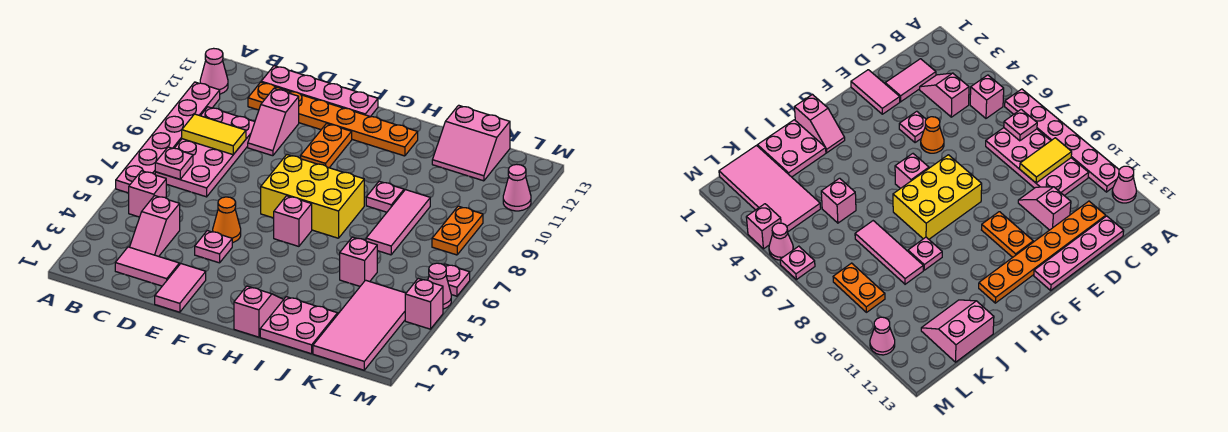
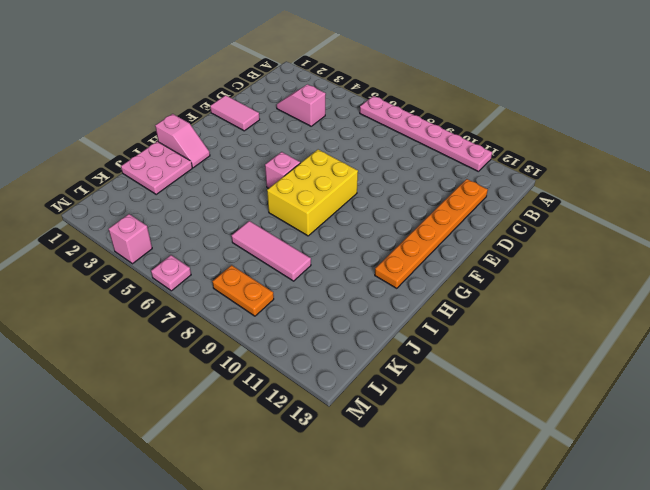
none -> pink cone A12 level 1
none -> pink brick B5 level 1
none -> pink plate B7:C10 level 1

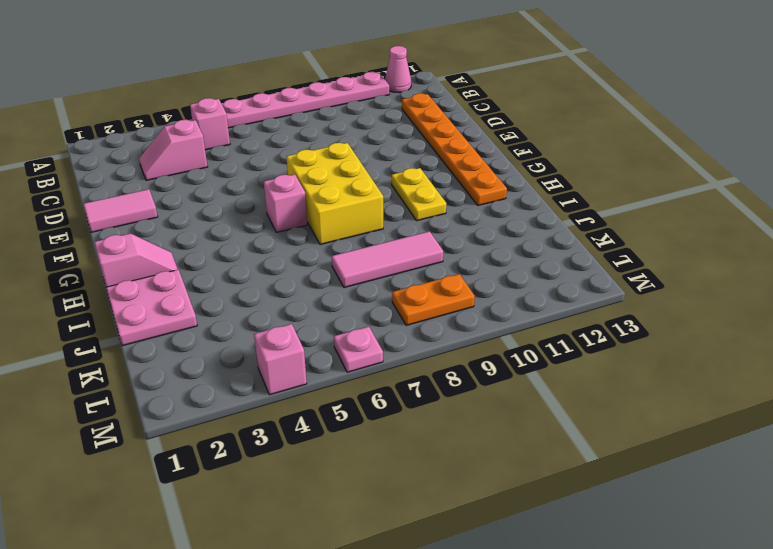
yellow plate G10:H10 level 1 -> none
none -> pink plate B7:C10 level 1
none -> pink tile C2:D2 level 1
none -> pink plate C13:F13 level 1

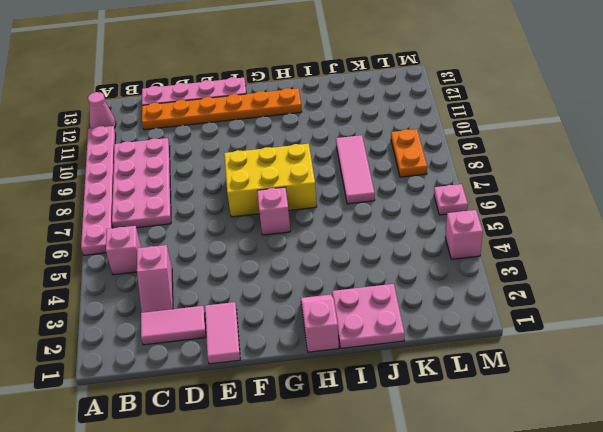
none -> pink slope D10:D11 level 1 top 11
none -> pink plate E4 level 1
none -> orange cone E5 level 1

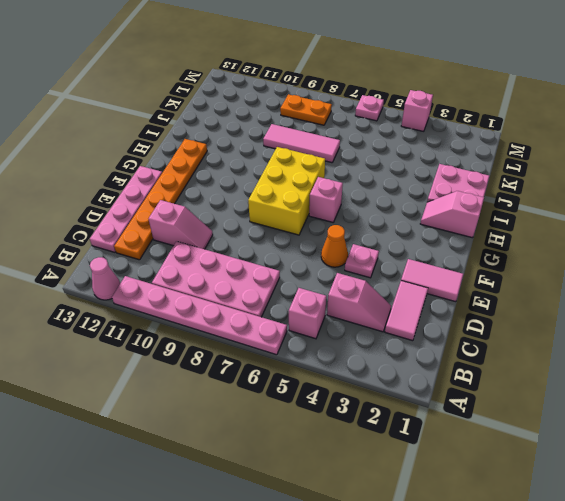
none -> orange plate F10:F11 level 1
none -> pink plate I9 level 1
none -> pink brick J5 level 1

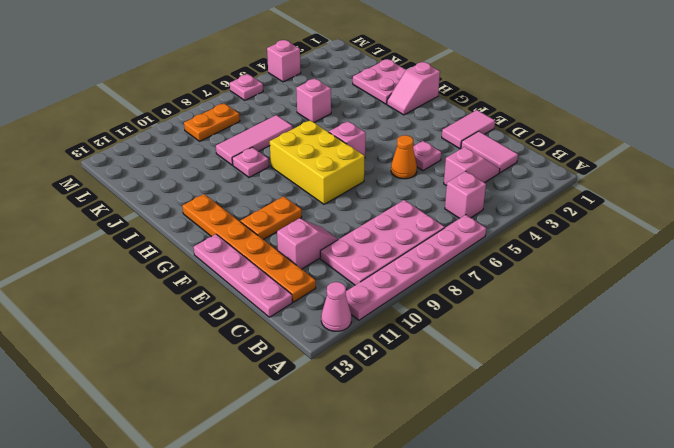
none -> pink slope J12:K13 level 1 top 13
none -> pink tile K1:L4 level 1
none -> pink cone M5 level 1

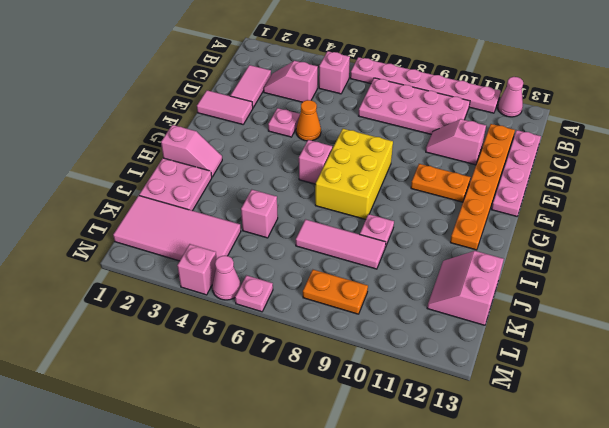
none -> pink cone M11 level 1
none -> pink plate B7 level 2
none -> yellow tile B9:C9 level 2

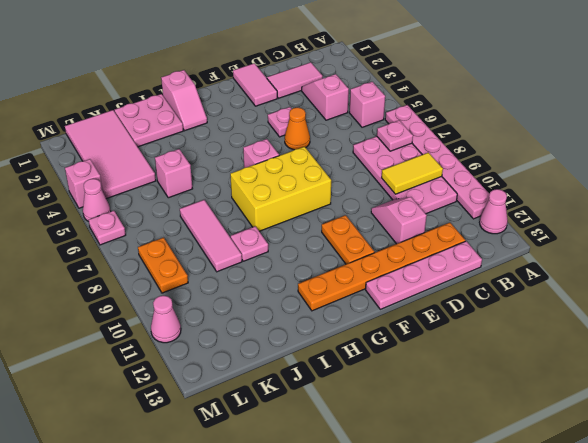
none -> pink slope J12:K13 level 1 top 13

